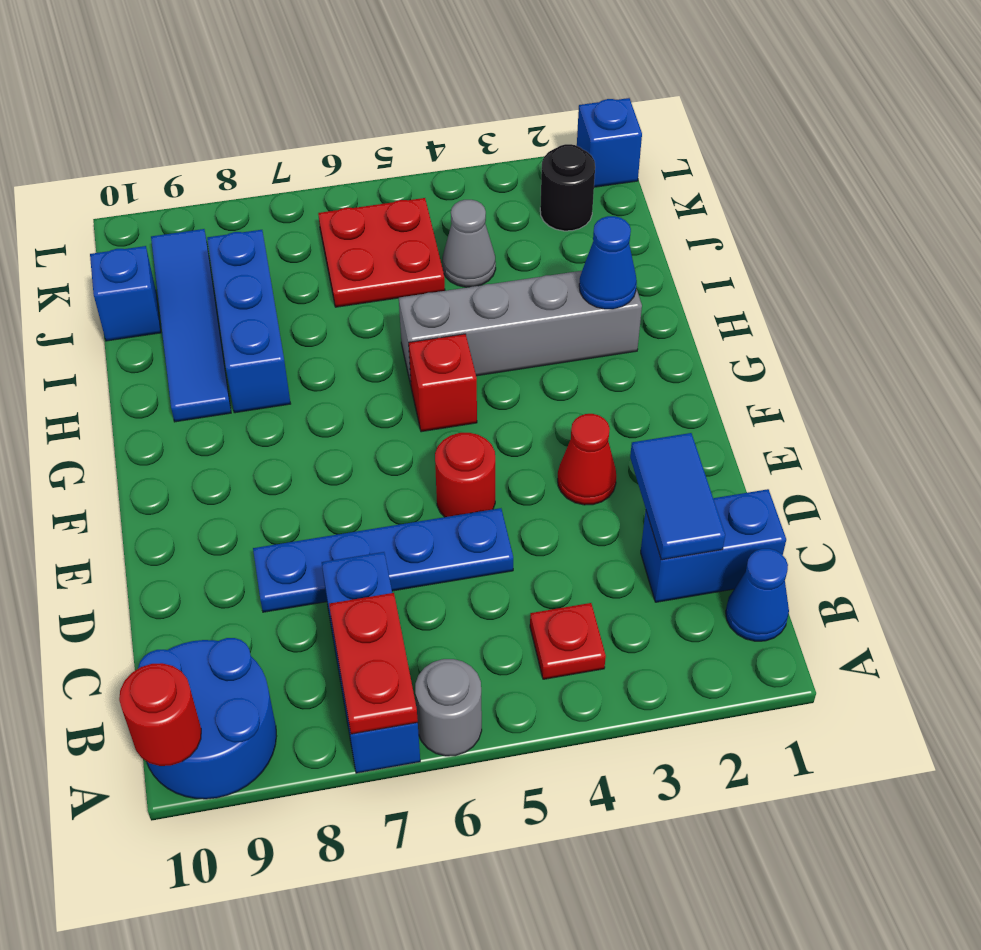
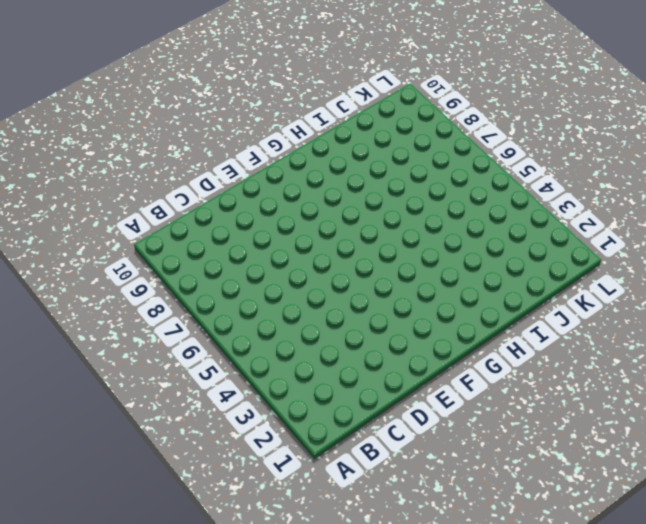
none -> grey round brick A6 level 1
none -> blue brick A7:C7 level 1
none -> blue round brick A9:B10 level 1

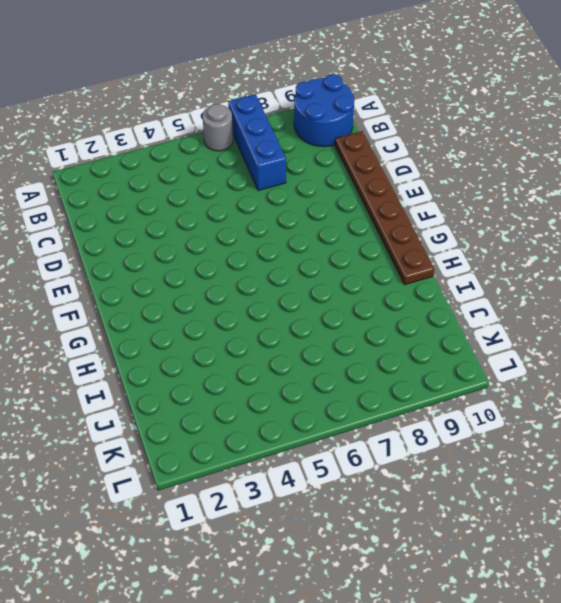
brown plate C10:H10 level 1 -> none
none -> blue cone B1 level 1
none -> red plate B4 level 1
none -> blue brick C1:C2 level 1

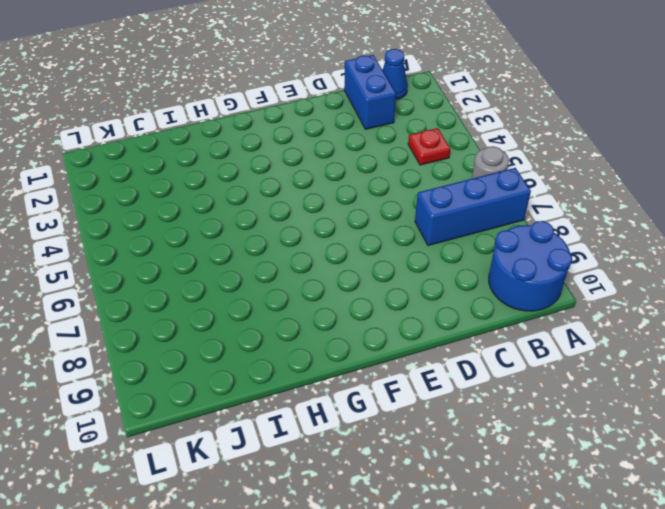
none -> blue plate D5:D8 level 1
none -> red cone E3 level 1
none -> red round brick E5 level 1

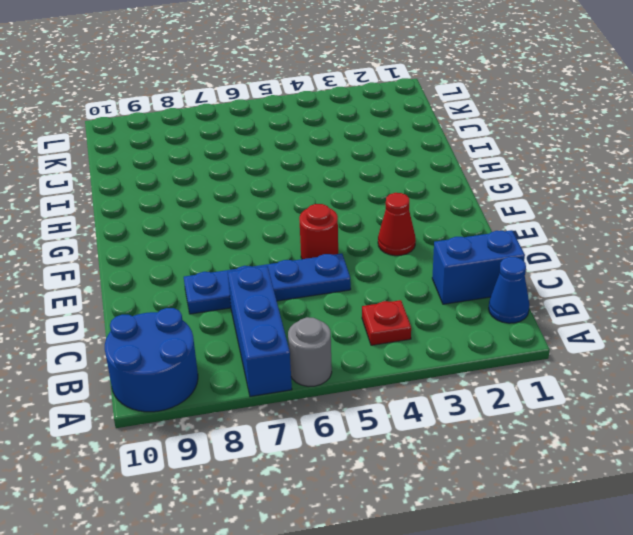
none -> red brick G5 level 1
none -> grey brick H2:H5 level 1
none -> blue brick H8:J8 level 1

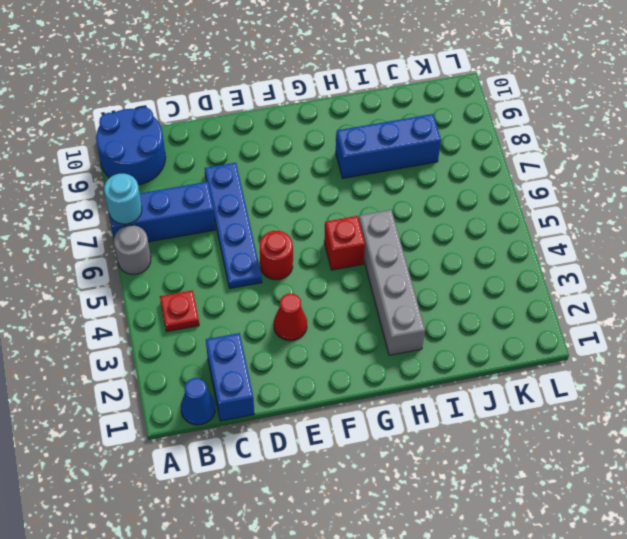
cyan round brick A7 level 2 -> red plate A7:B7 level 2
none -> blue tile H9:K9 level 1
none -> grey cone J4 level 1
none -> red plate J5:K6 level 1

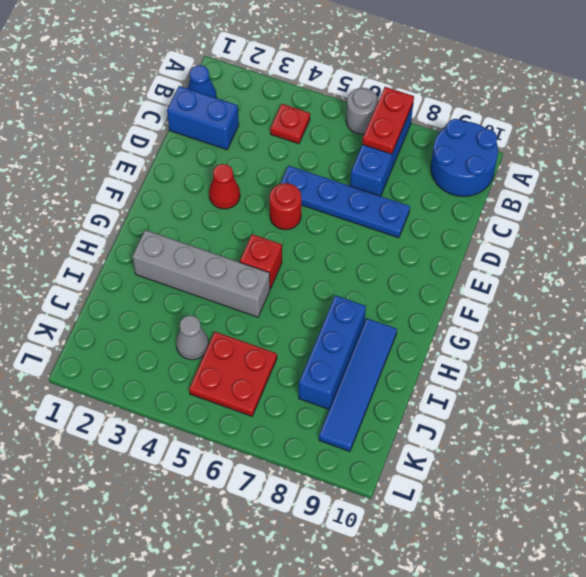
none -> blue brick J10 level 1
none -> black round brick K2 level 1
none -> blue brick L1 level 1

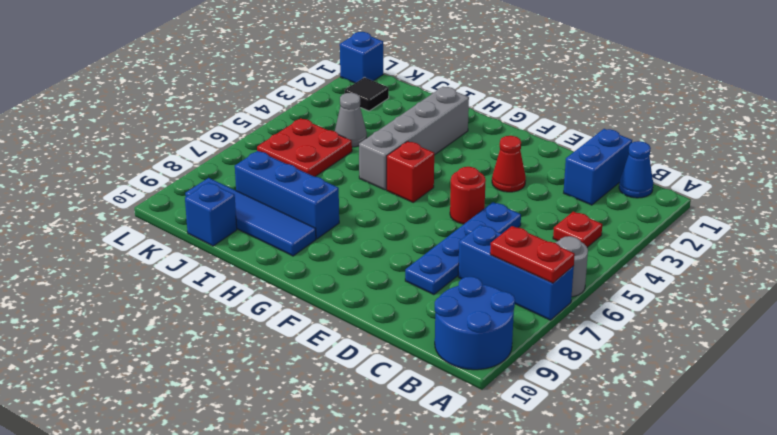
black tile K2 level 1 -> black round brick K2 level 1
none -> red round brick A10 level 2
none -> blue tile C2:D2 level 2
none -> blue cone H2 level 2

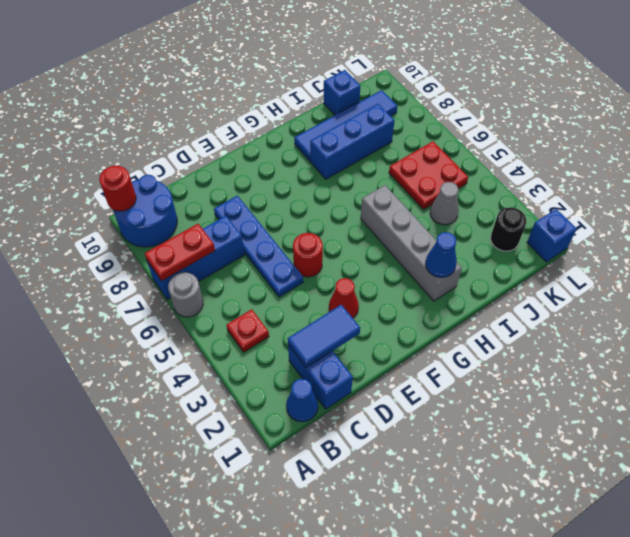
none -> red brick G5 level 1

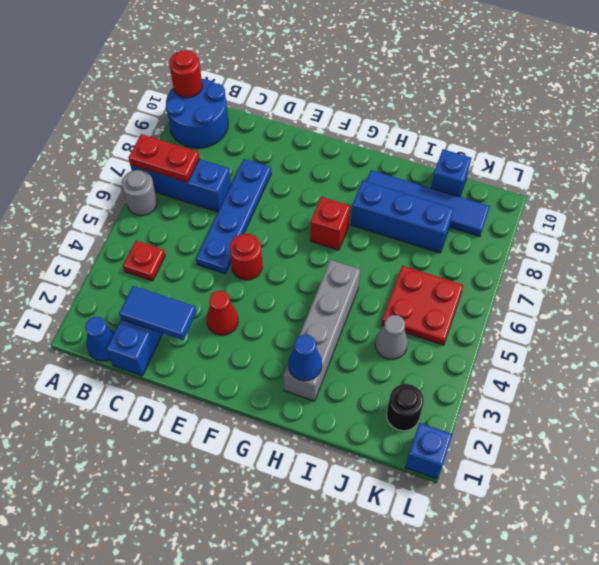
red brick G7 level 1 -> red brick G5 level 1

